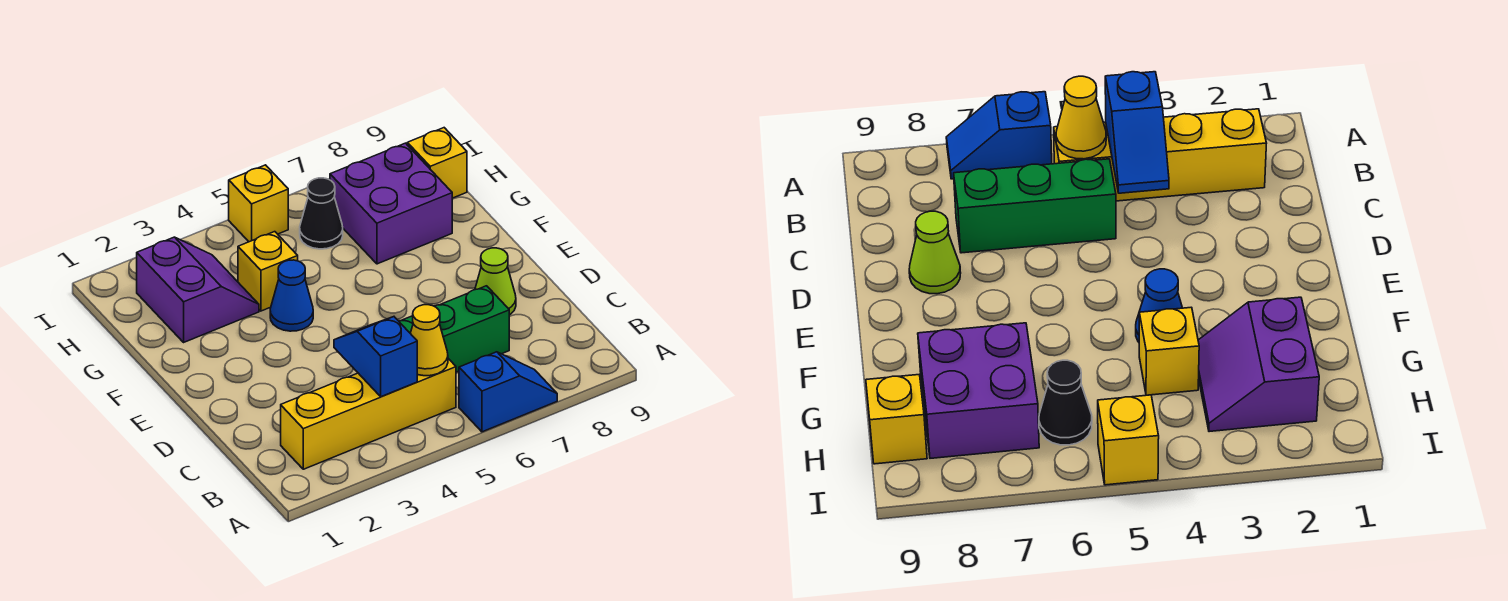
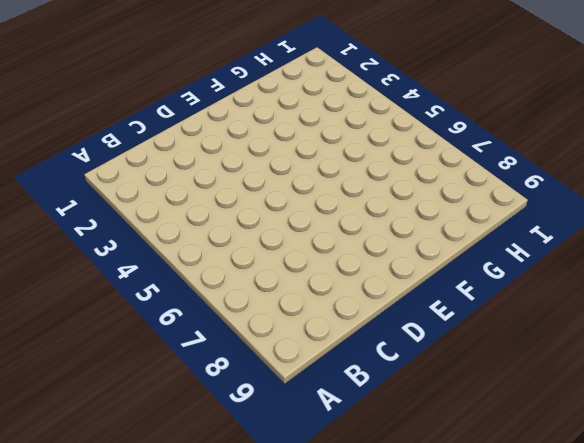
none -> blue slope A6:A7 level 1 top 6
none -> yellow brick B2:B5 level 1
none -> green brick C5:C7 level 1

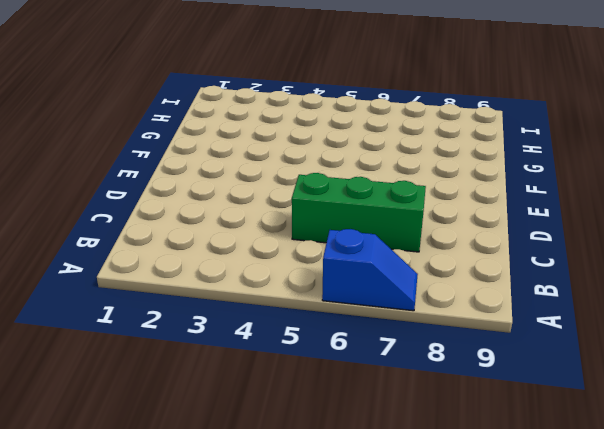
none -> yellow brick B2:B5 level 1
none -> lime cone D8 level 1
none -> blue cone F4 level 1

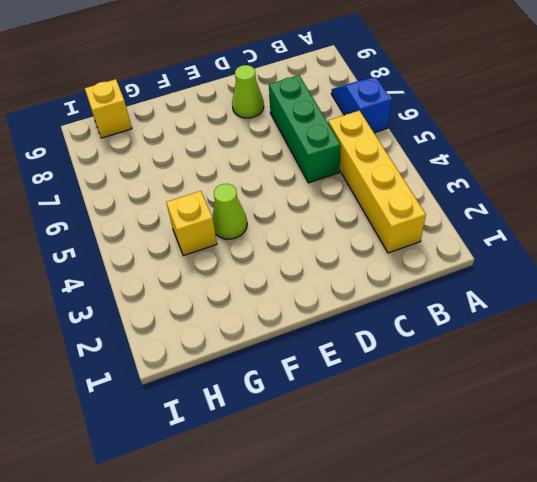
lime cone F4 level 1 -> blue cone F4 level 1
none -> purple slope G2:H3 level 1 top 2
none -> purple brick G7:H8 level 1
none -> black cone H6 level 1

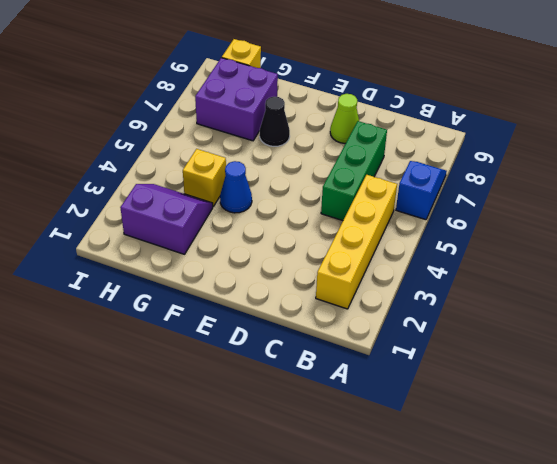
black cone F7 level 1 -> black cone H6 level 1
none -> yellow brick I5 level 1
none -> blue slope B4:C4 level 2 top B
none -> yellow cone B5 level 2

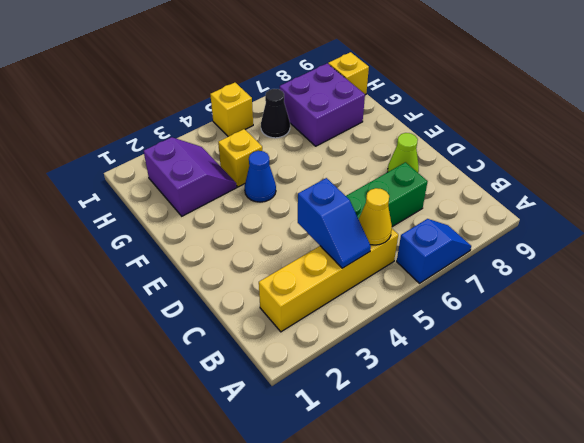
blue slope B4:C4 level 2 top C -> blue slope B4:C4 level 2 top B

